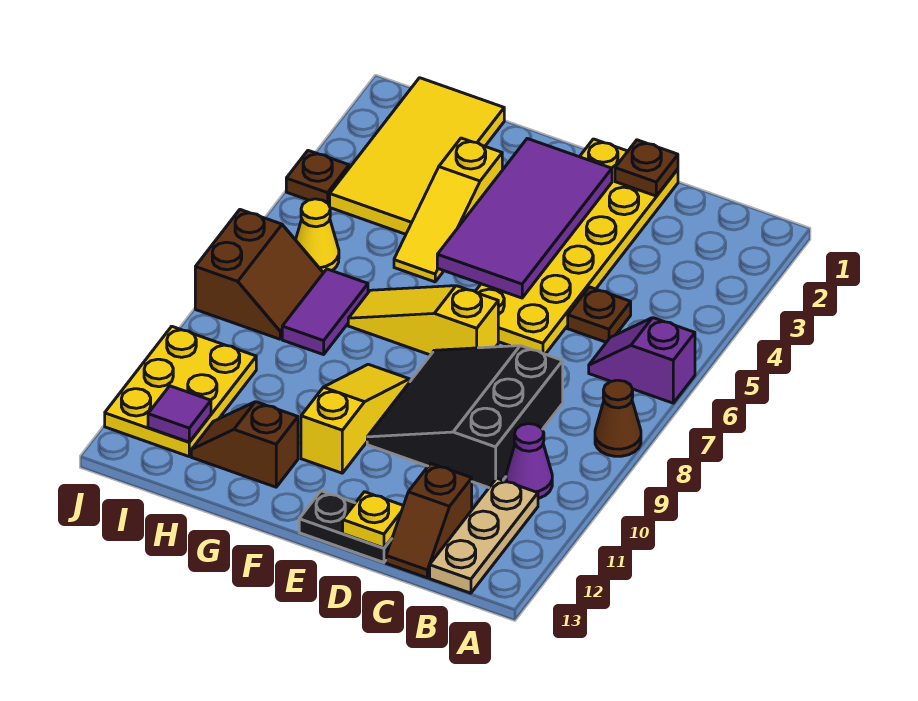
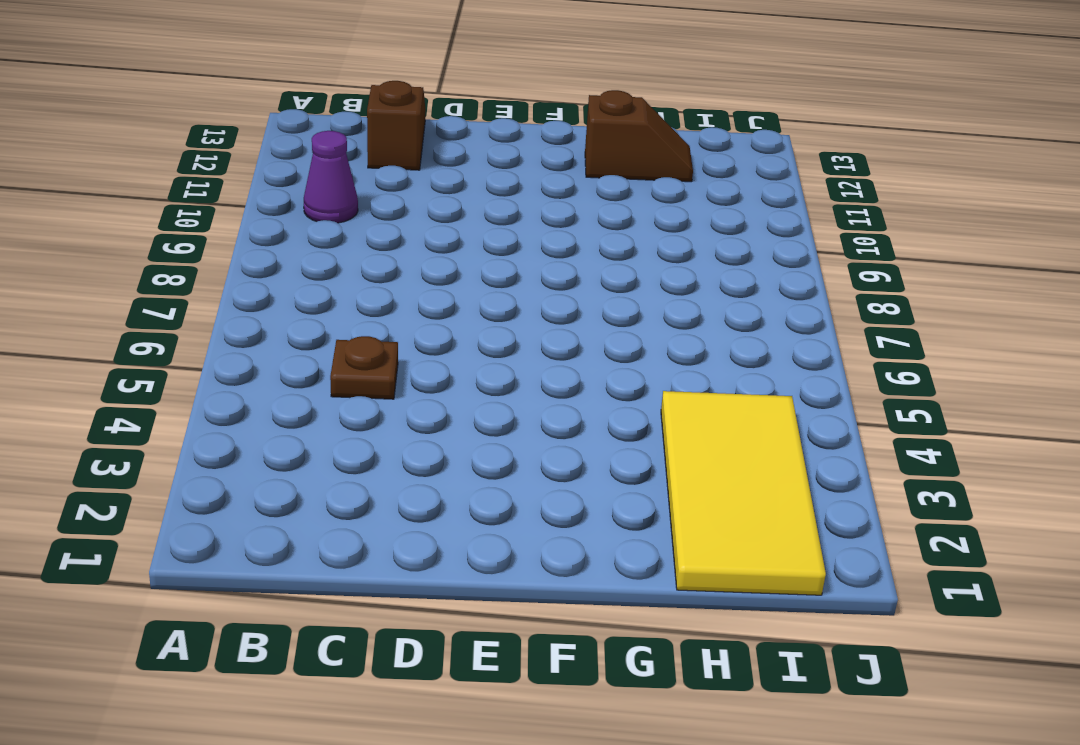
none -> purple slope A6:B6 level 1 top A
none -> brown cone A8 level 1
none -> tan plate B11:B13 level 1

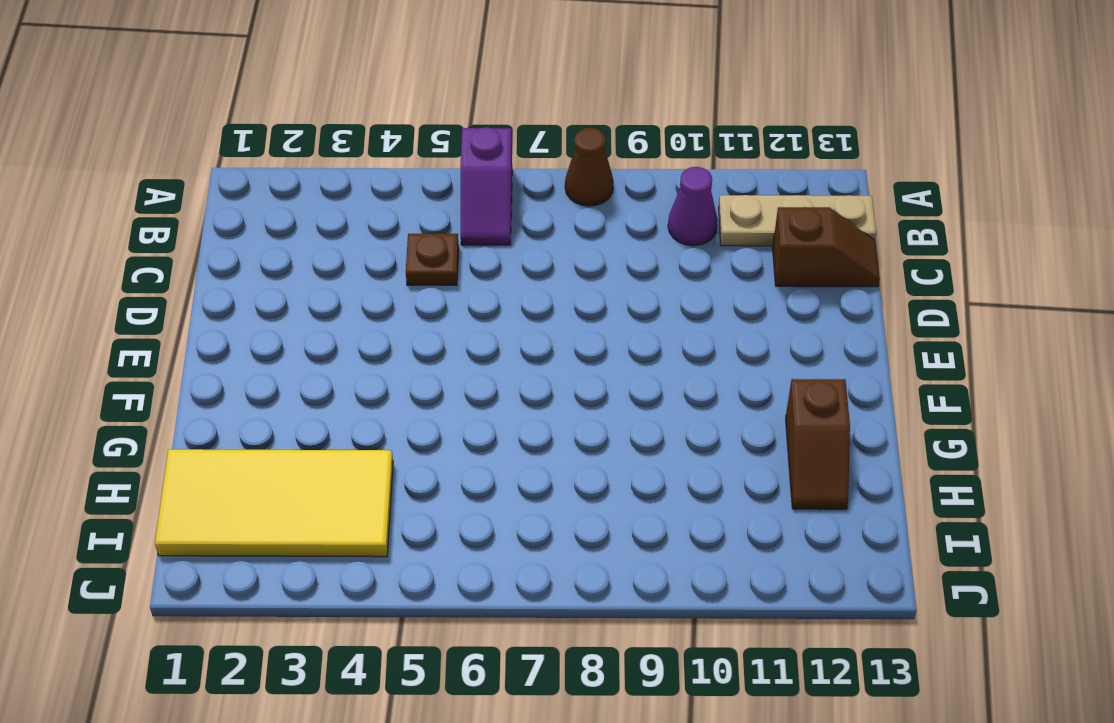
none -> black slope C8:E10 level 1 top C
none -> yellow plate D1:E6 level 1
none -> black plate D13:E13 level 1

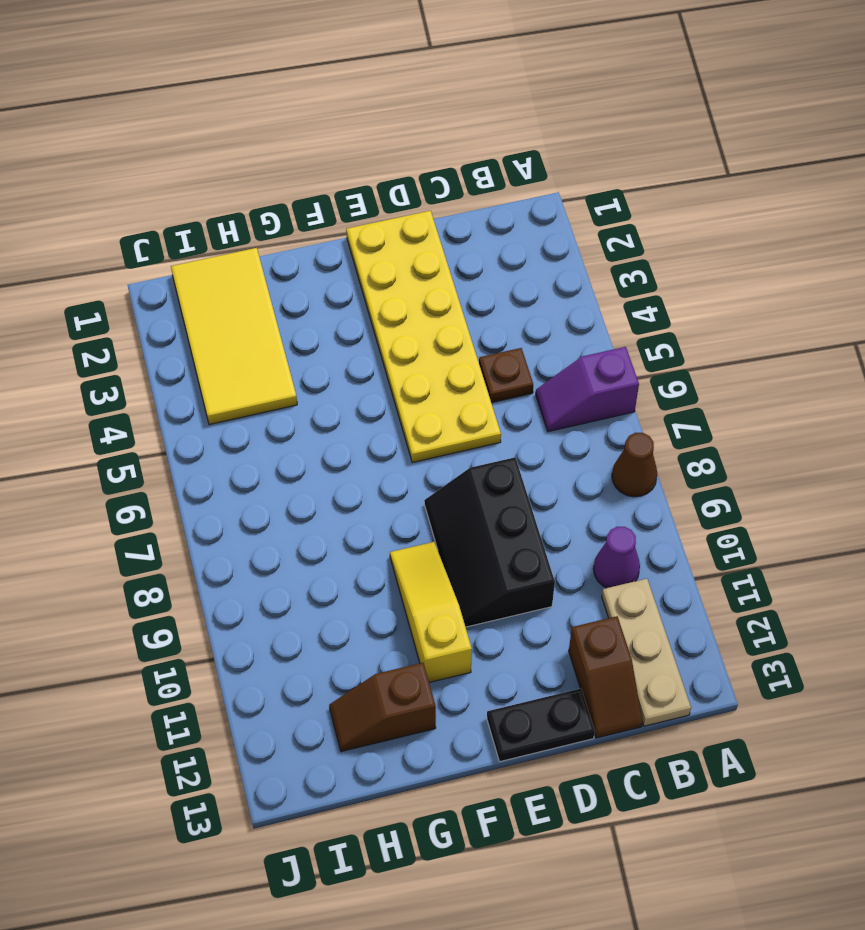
black slope D8:E10 level 1 top D -> black slope C8:E10 level 1 top C
none -> yellow slope E7:G7 level 1 top E
none -> yellow slope G3:G5 level 1 top 3
none -> purple tile H7:H8 level 1

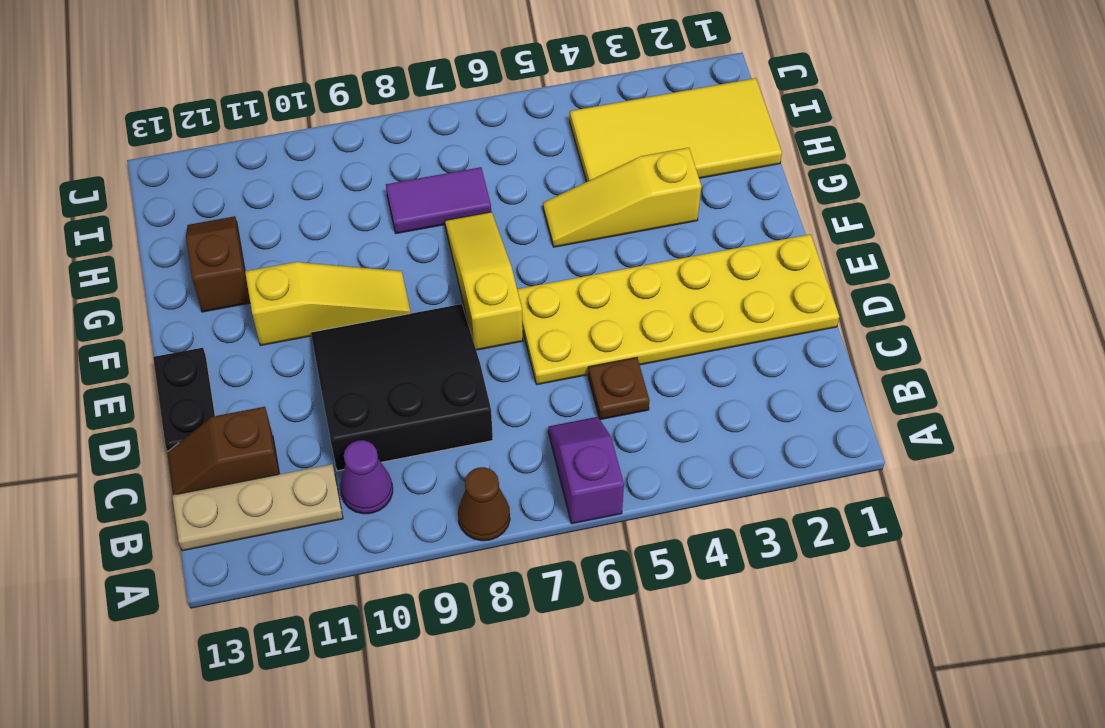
none -> yellow cone I6 level 1
none -> brown slope I7:J8 level 1 top J
none -> yellow plate I10:J12 level 1

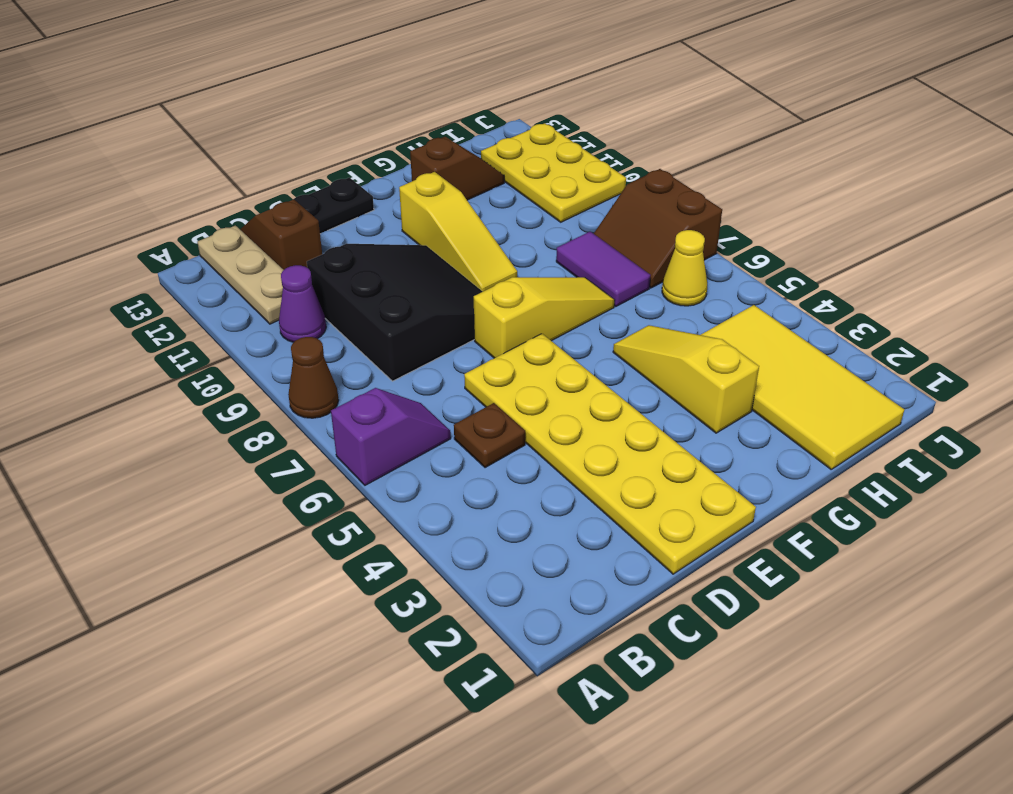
none -> brown plate J4 level 1
none -> brown plate D1 level 2
none -> yellow plate D13 level 2

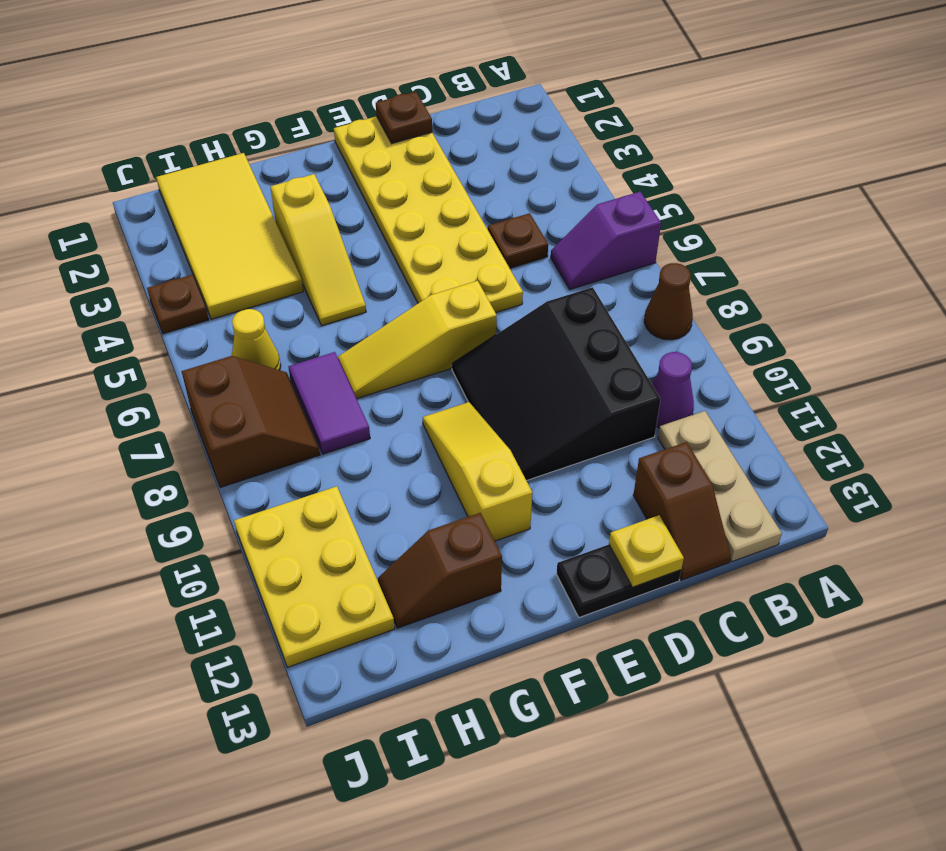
none -> purple tile E2:F5 level 2
none -> purple tile I12 level 2

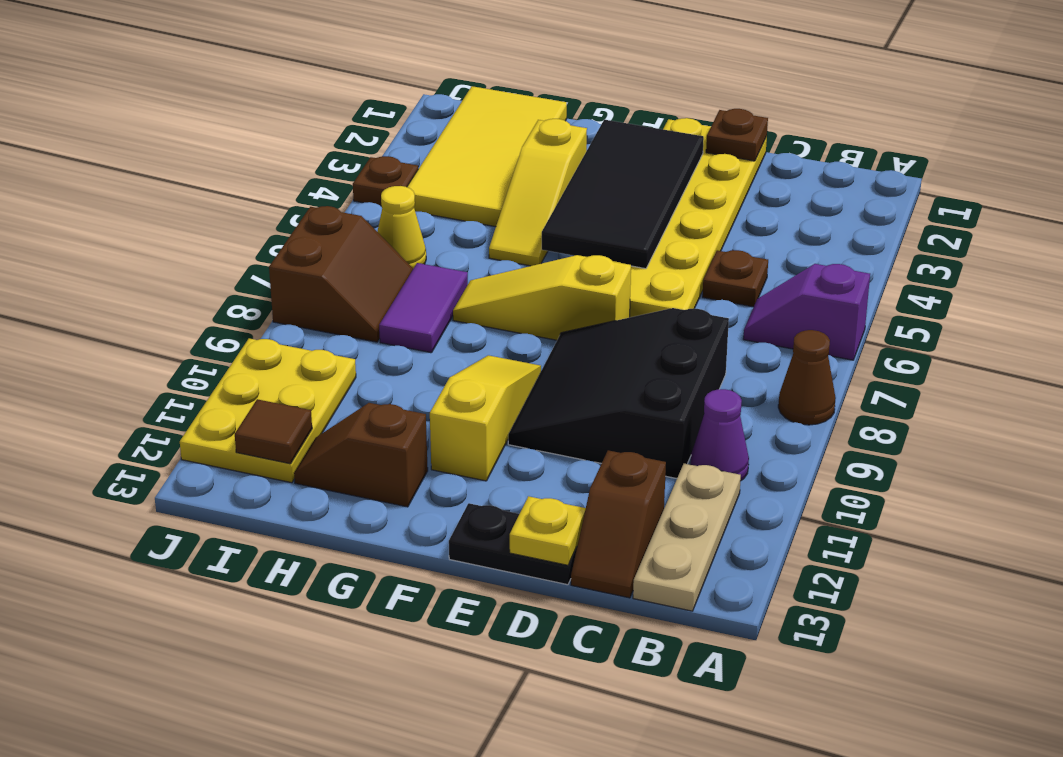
black tile E2:F5 level 2 -> purple tile E2:F5 level 2
brown tile I12 level 2 -> purple tile I12 level 2

